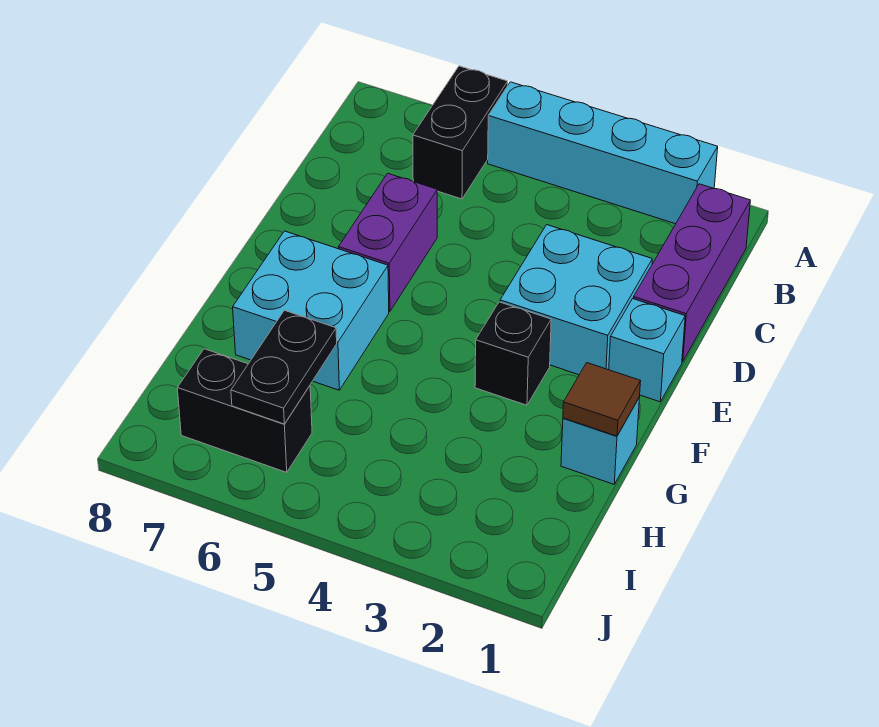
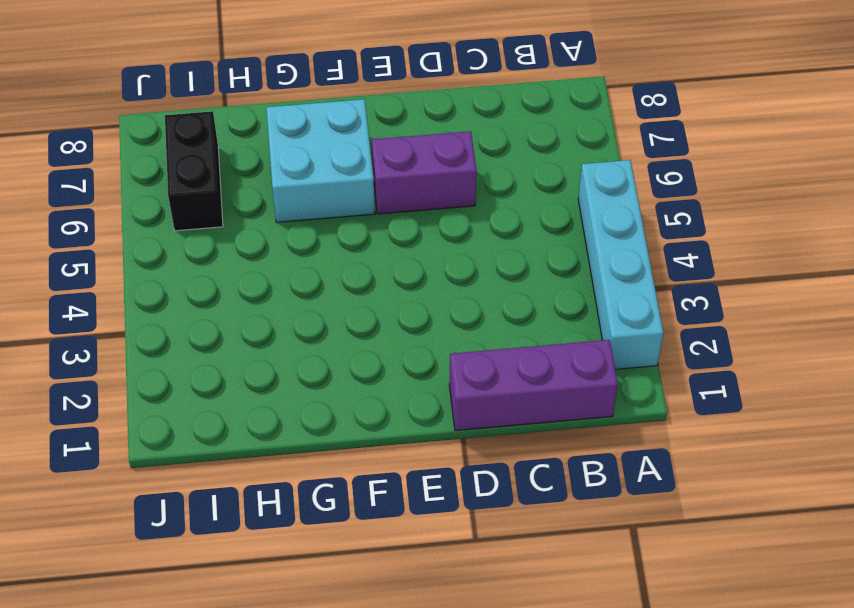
none -> black brick A6:B6 level 1
none -> cyan brick D2:E3 level 1
none -> cyan brick E1 level 1

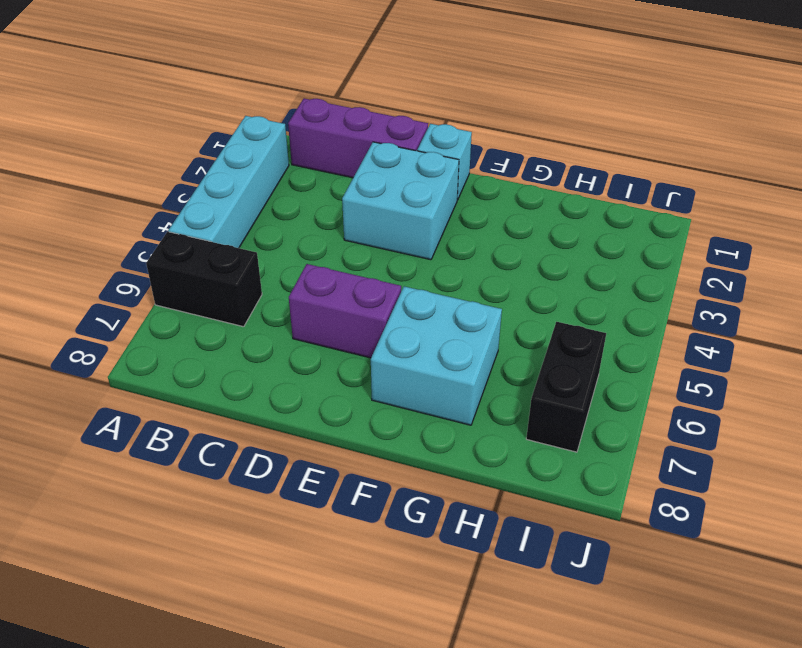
none -> black brick F3 level 1
none -> cyan brick G1 level 1
none -> brown tile G1 level 2

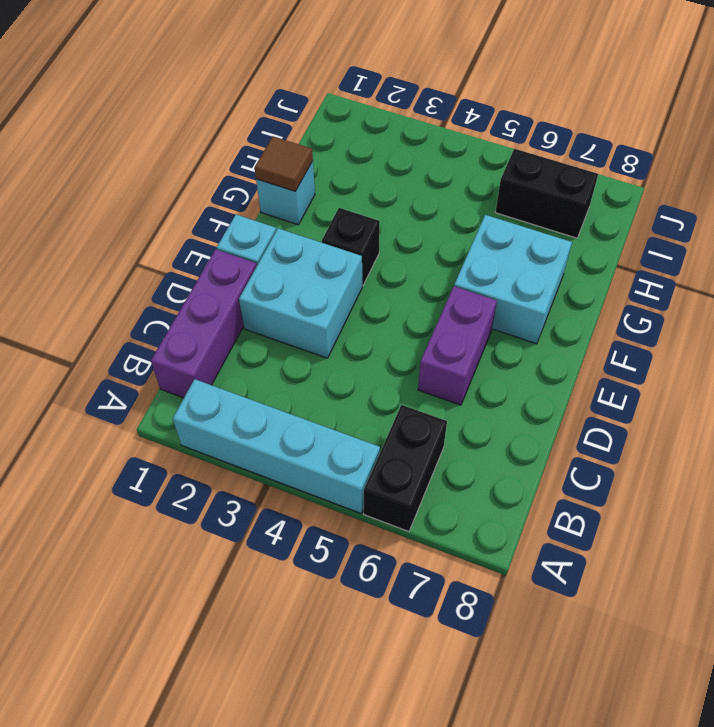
none -> black plate H6:I6 level 2

